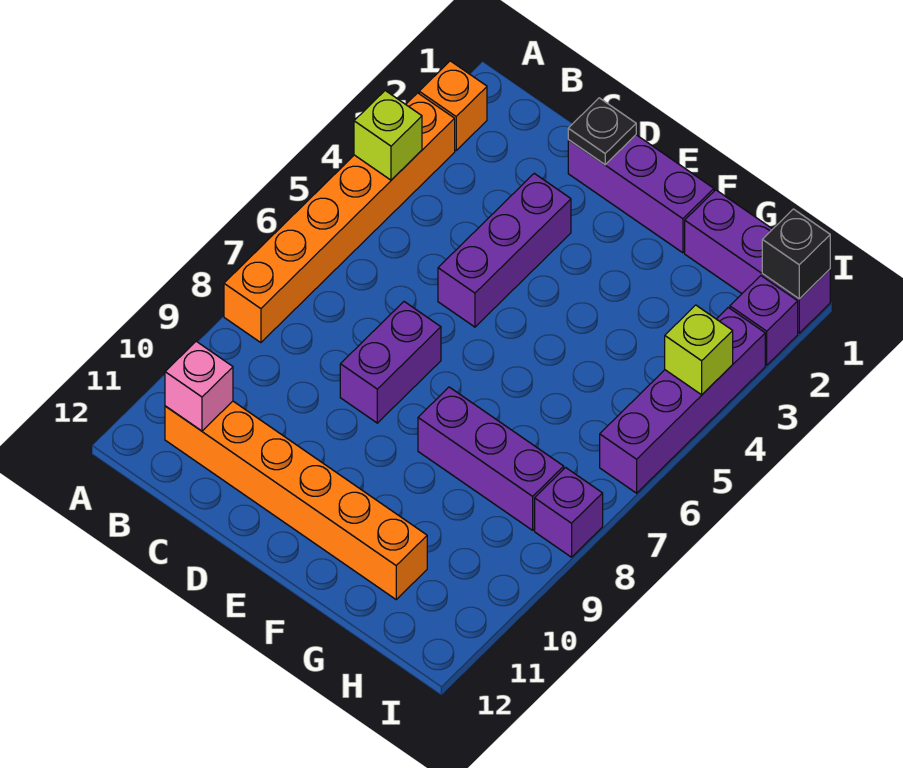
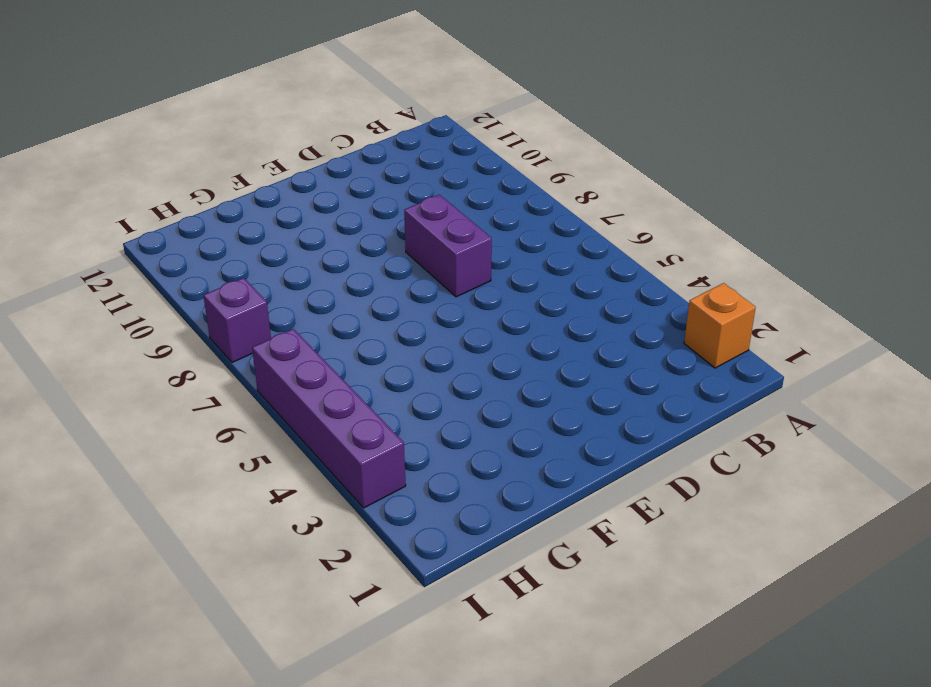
none -> orange brick A3:A8 level 1
none -> orange brick B11:G11 level 1
none -> purple brick D1:F1 level 1

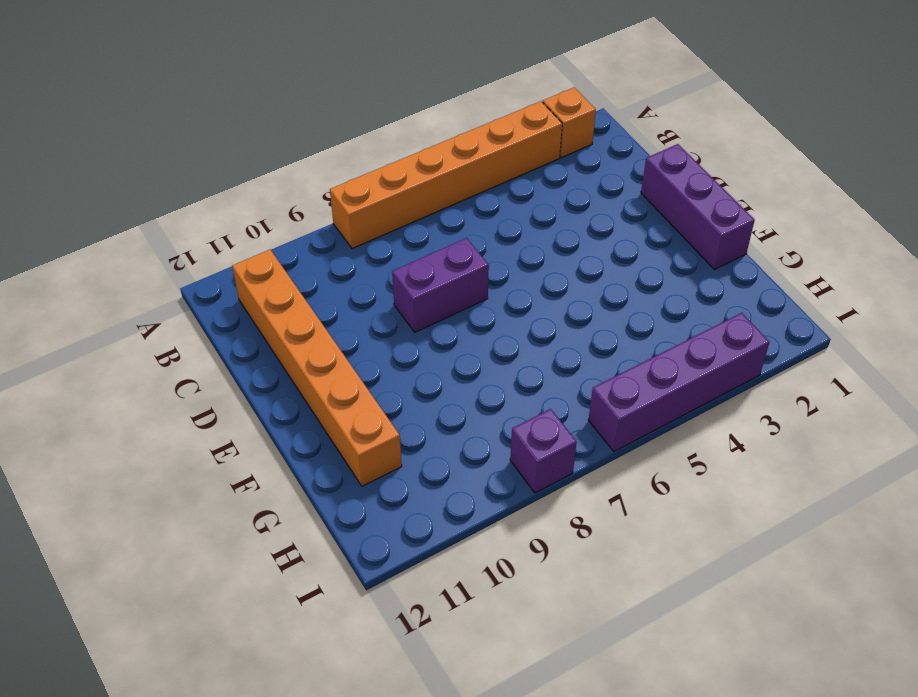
none -> purple brick D3:D5 level 1
none -> purple brick F8:H8 level 1
none -> purple brick G1:I1 level 1

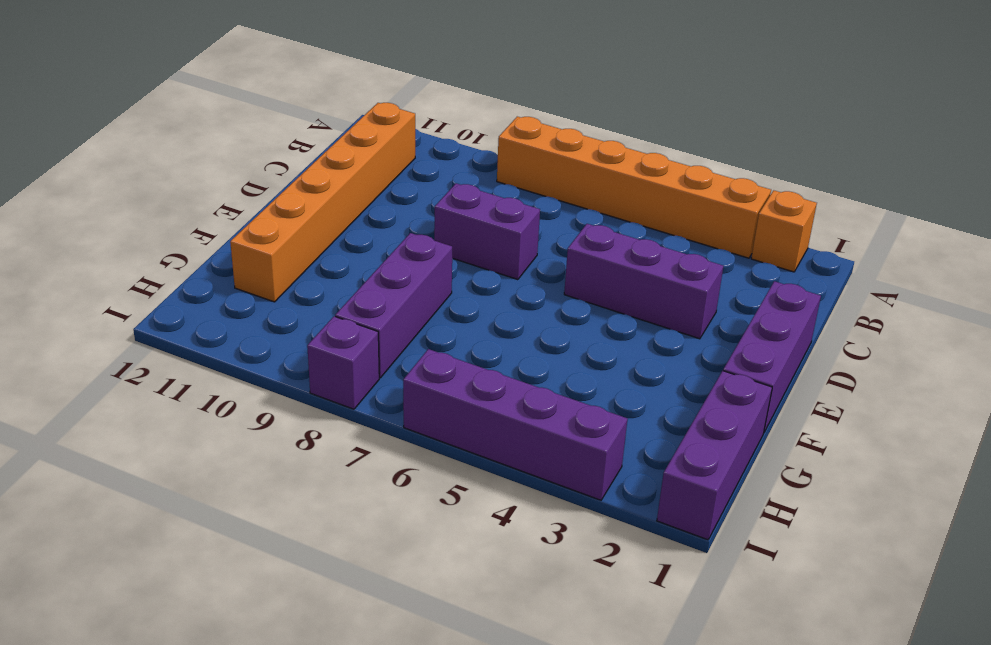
none -> purple brick I2 level 1
none -> lime brick A4 level 2
none -> pink brick B11 level 2

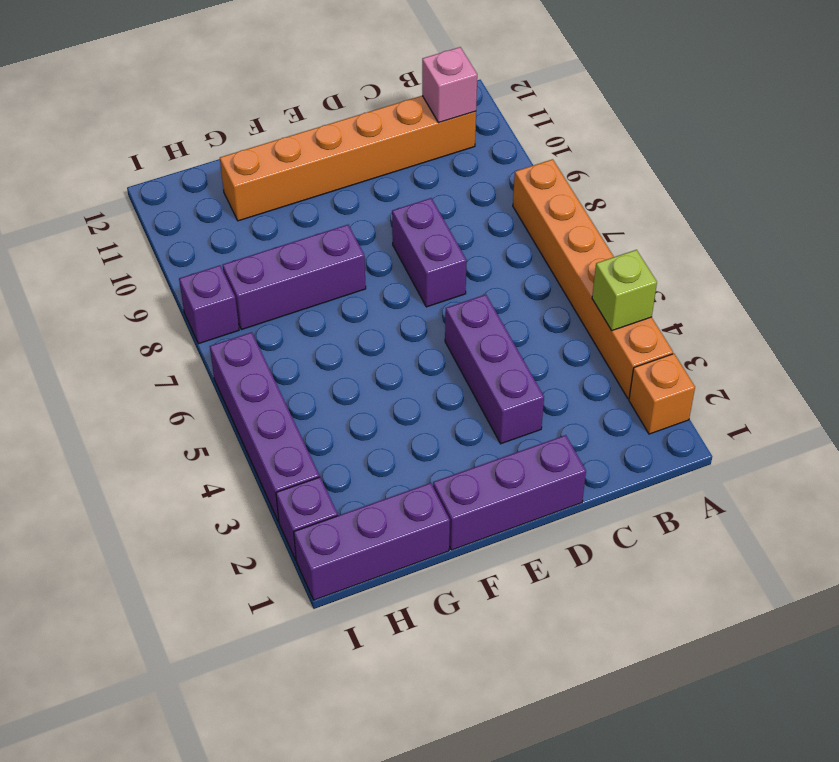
none -> black plate D1 level 2
none -> black brick I1 level 2
none -> lime brick I4 level 2

